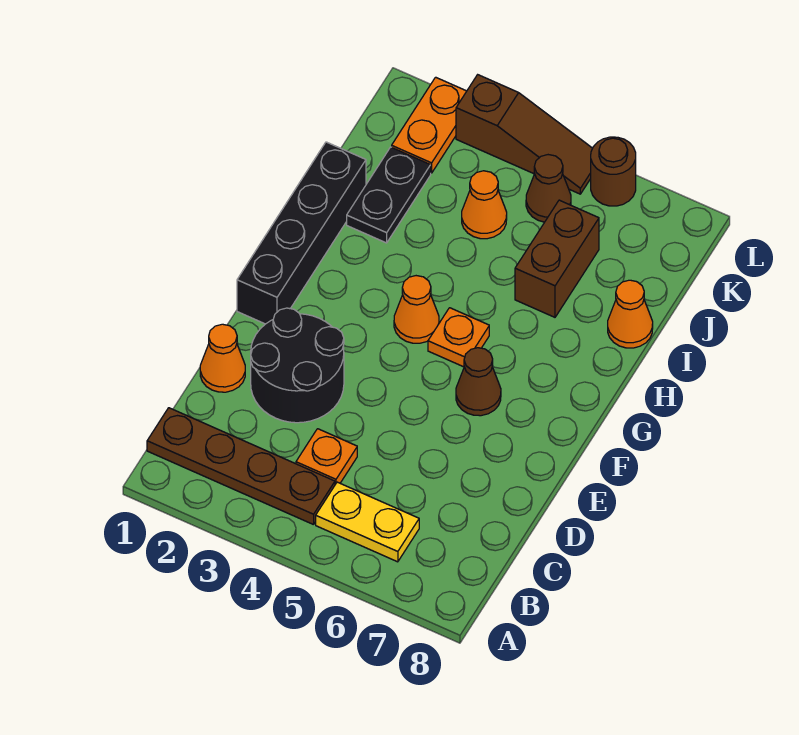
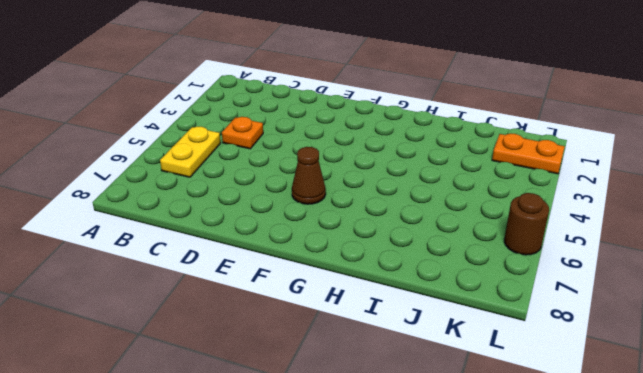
none -> brown plate B1:B4 level 1
none -> orange cone D1 level 1
none -> black round brick D2:E3 level 1

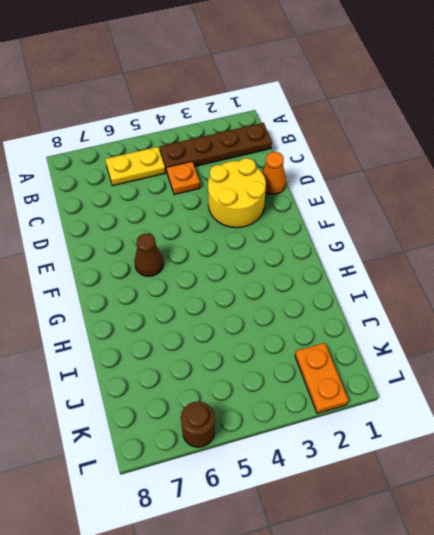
yellow round brick D2:E3 level 1 -> black round brick D2:E3 level 1
none -> black brick F1:I1 level 1
none -> orange cone G4 level 1
none -> orange plate G5 level 1

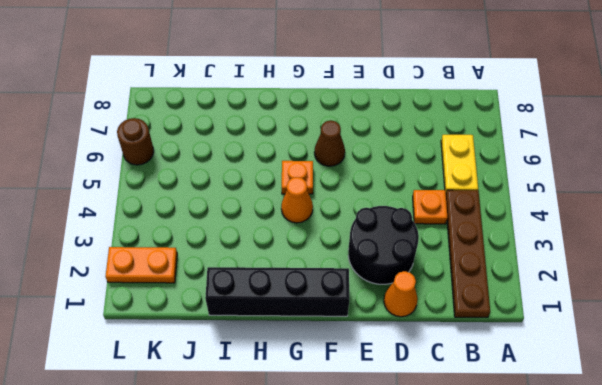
none -> black plate I2:J2 level 1
none -> brown brick I6:J6 level 1
none -> orange cone I8 level 1

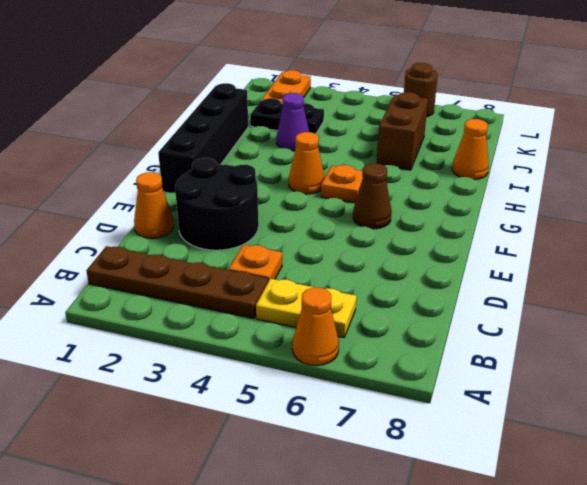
orange cone A6 level 1 -> orange cone J4 level 1
purple cone I3 level 1 -> none
black plate J2:J3 level 1 -> black plate I2:J2 level 1
none -> brown cone K5 level 1
none -> brown slope L3:L5 level 1 top 3

